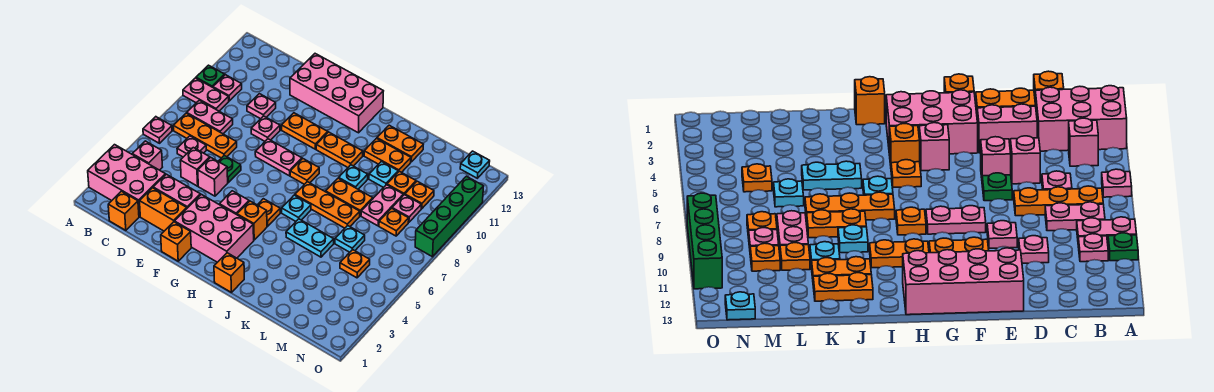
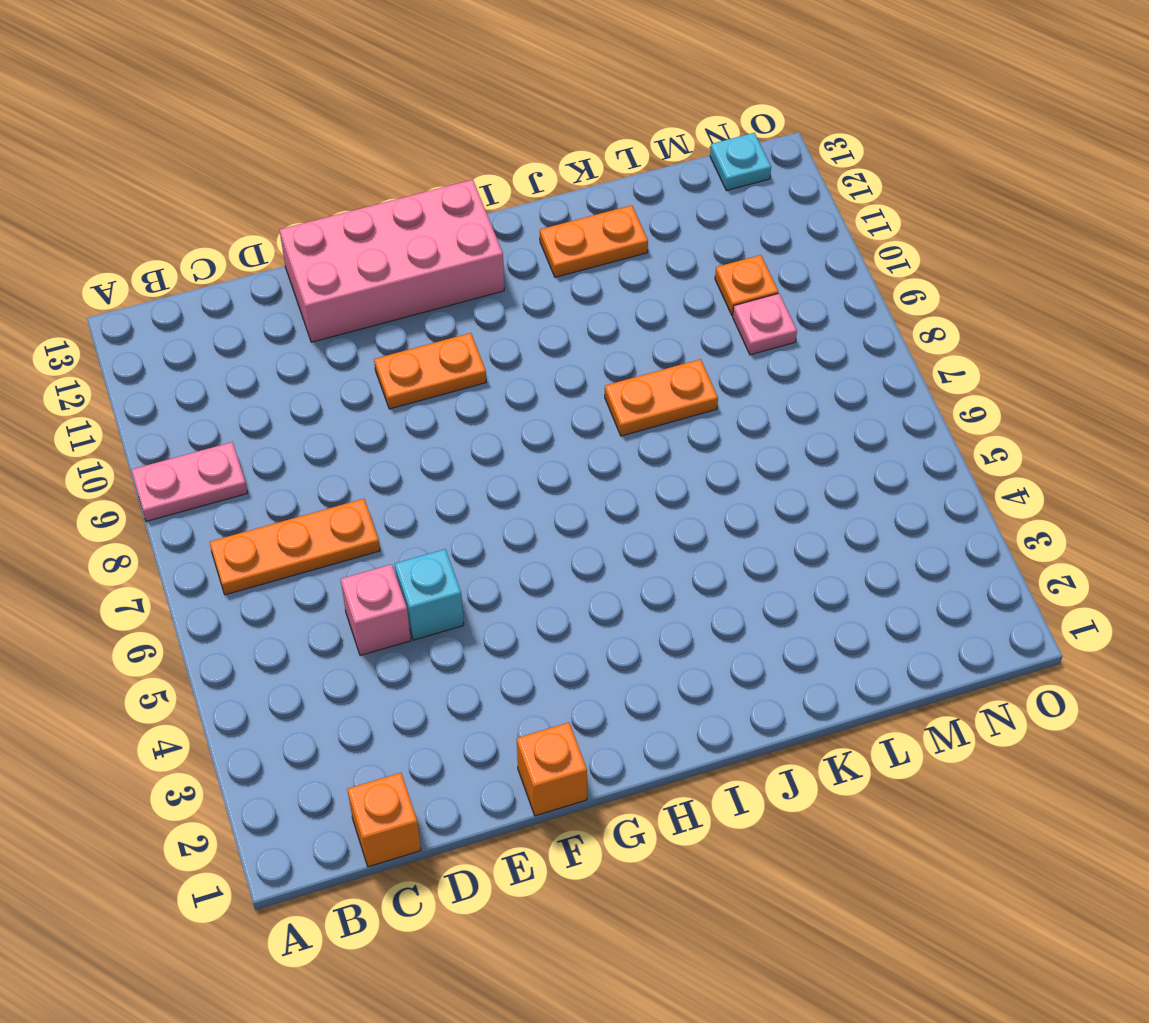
cyan brick E5 level 1 -> pink brick E5 level 1
none -> pink brick A2:C3 level 1
none -> pink plate A6 level 1
none -> green plate A10 level 1
none -> pink brick B4 level 1

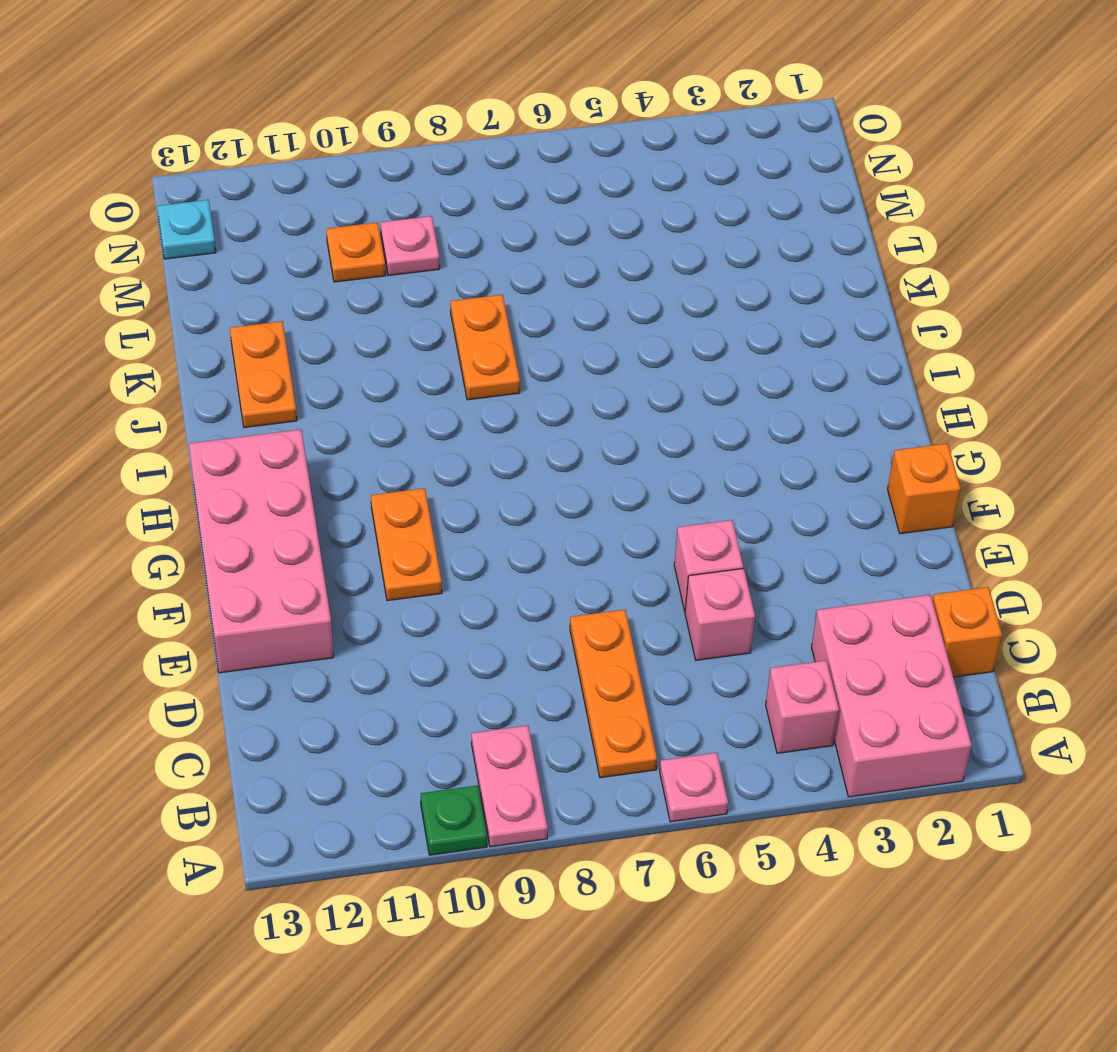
none -> pink plate B8:C8 level 1
none -> pink plate B10 level 1
none -> pink plate C6 level 1
none -> orange brick D2:E2 level 1

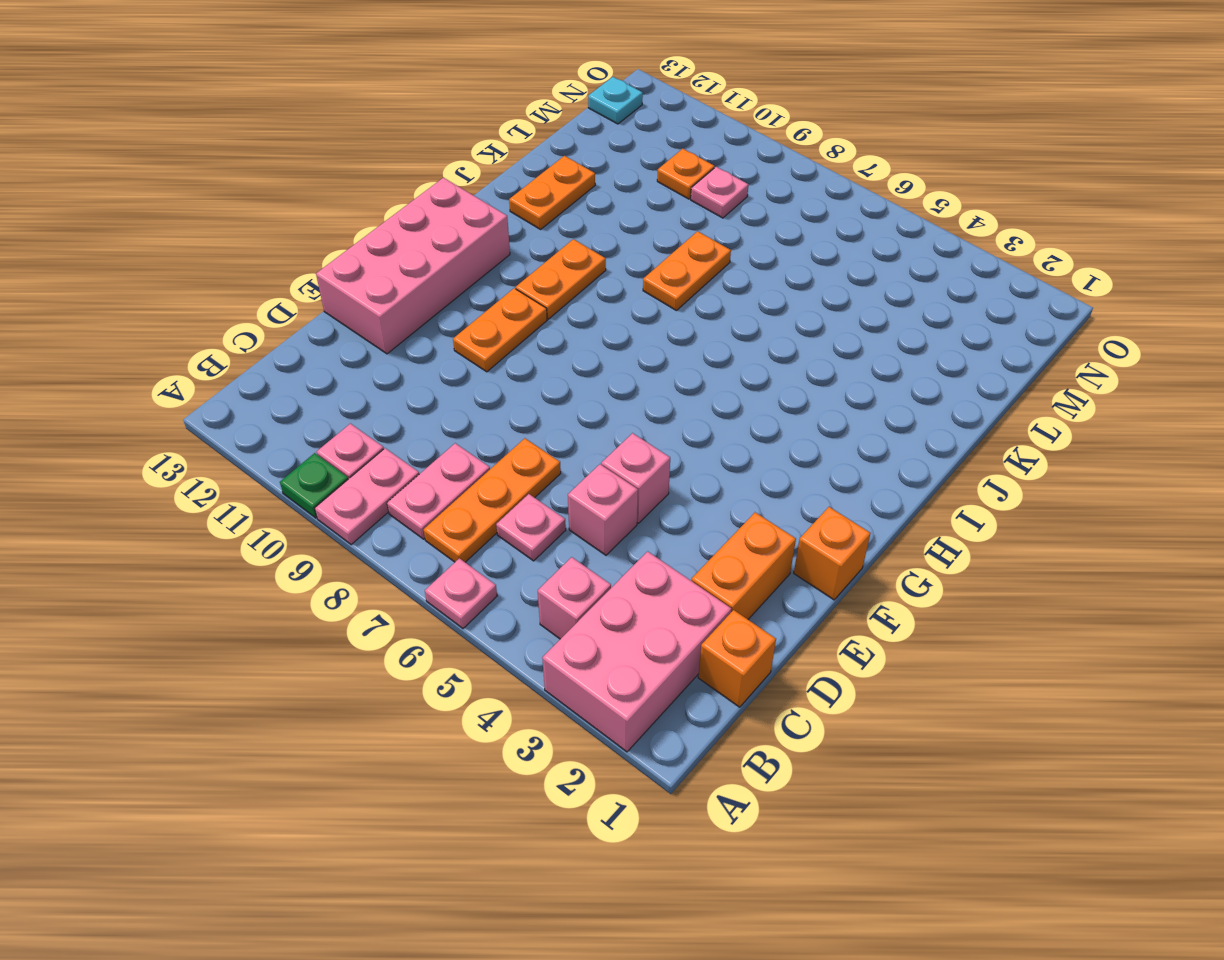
none -> pink brick D3:E3 level 1
none -> pink plate D10 level 1
none -> green plate E6 level 1
none -> pink plate E9 level 1

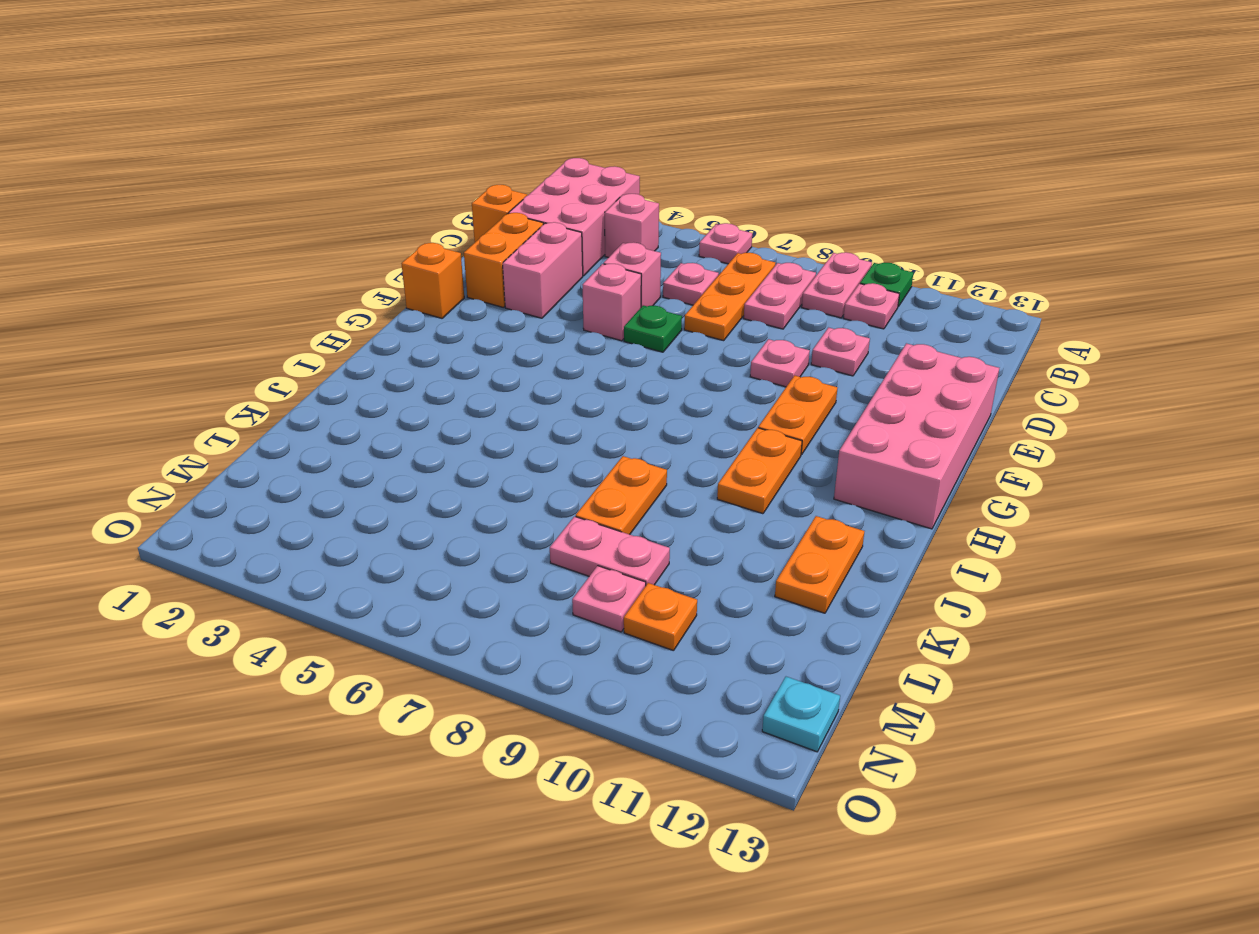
none -> pink brick F2:H3 level 1
none -> pink plate F8:G8 level 1
none -> pink brick G4 level 1
none -> orange brick H4 level 1

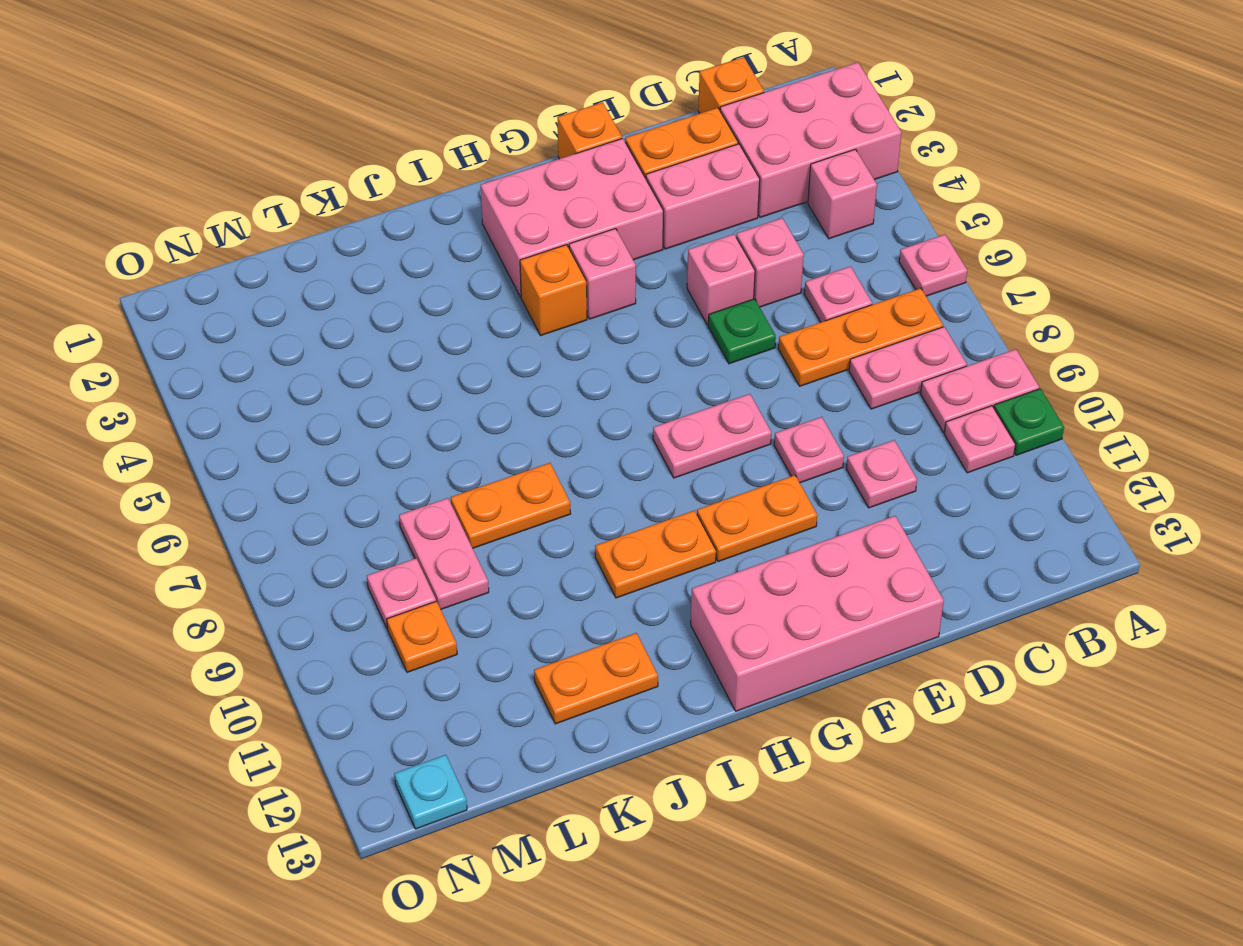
none -> orange plate H5 level 1
none -> orange plate H8 level 1
none -> orange brick I1 level 1
none -> cyan plate I6 level 1

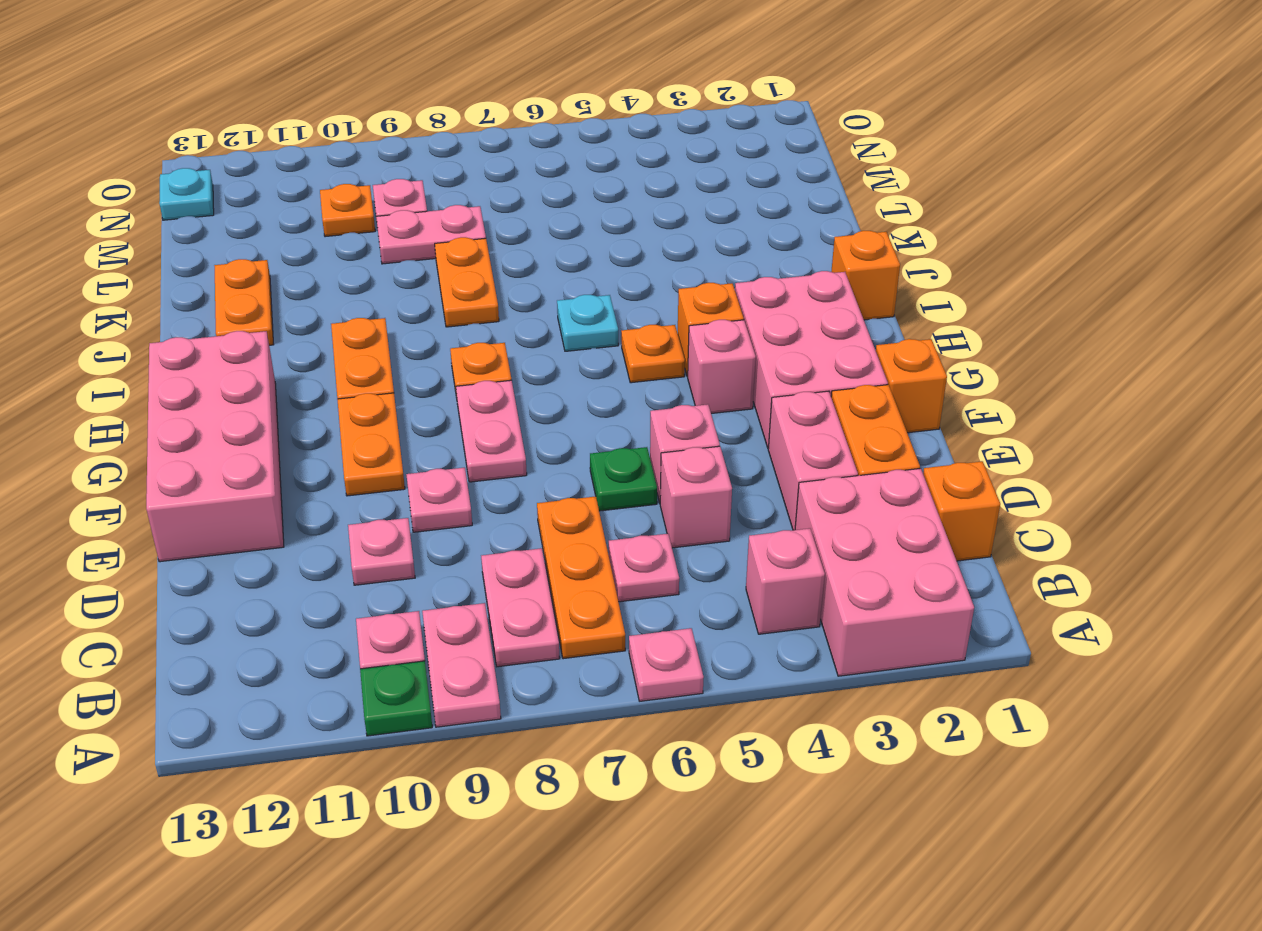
none -> orange plate I7:K7 level 1
none -> cyan plate J5:K5 level 1
none -> cyan plate J9 level 1
none -> orange plate J11:K11 level 1

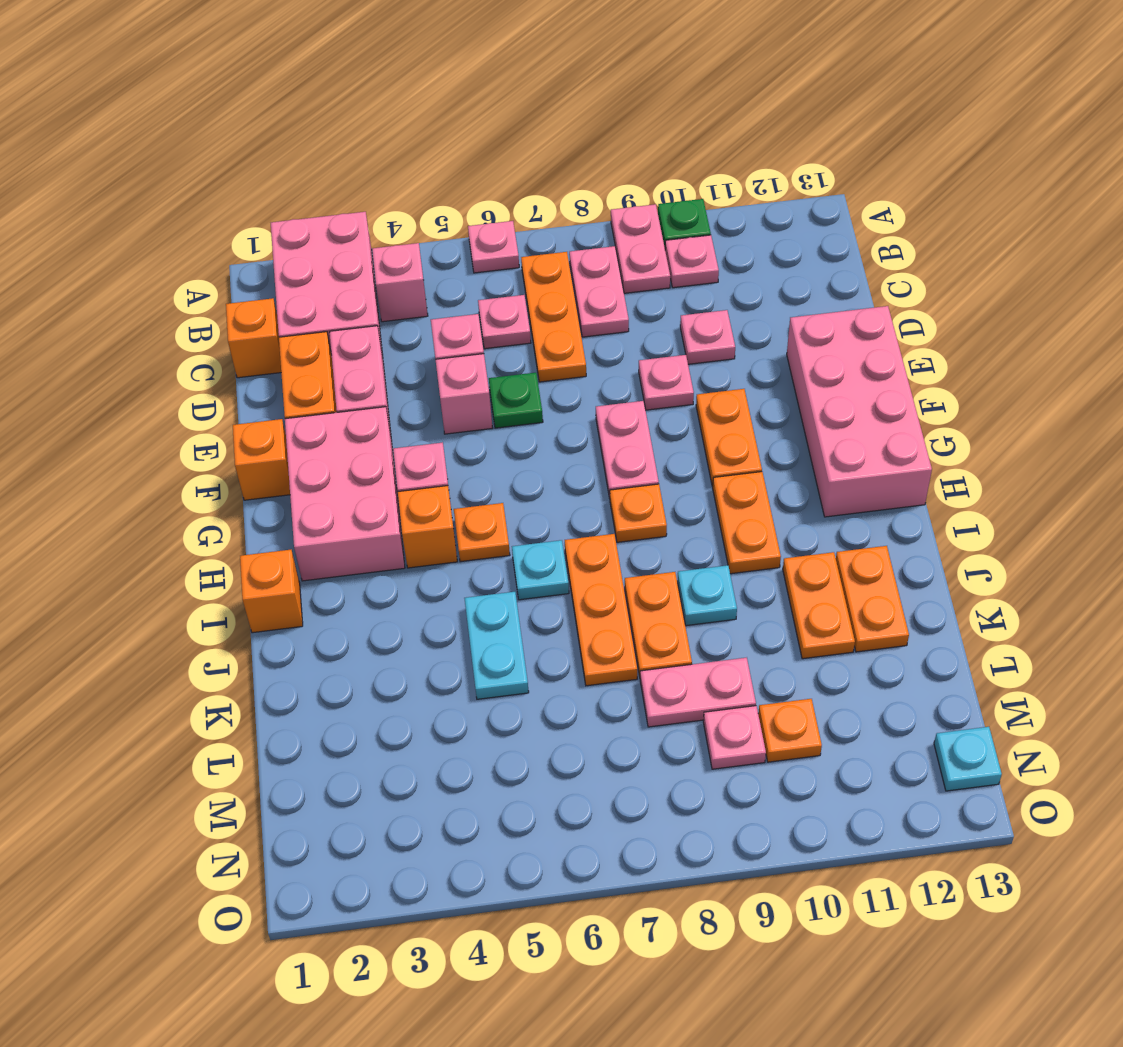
none -> cyan plate K10 level 1
none -> cyan plate L6 level 1
none -> orange plate L10 level 1
none -> orange plate M5 level 1

